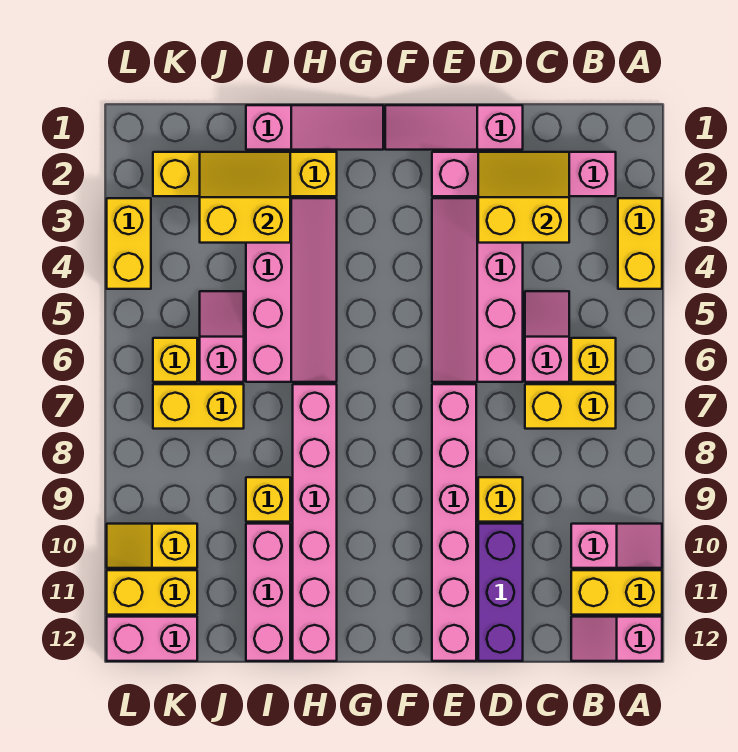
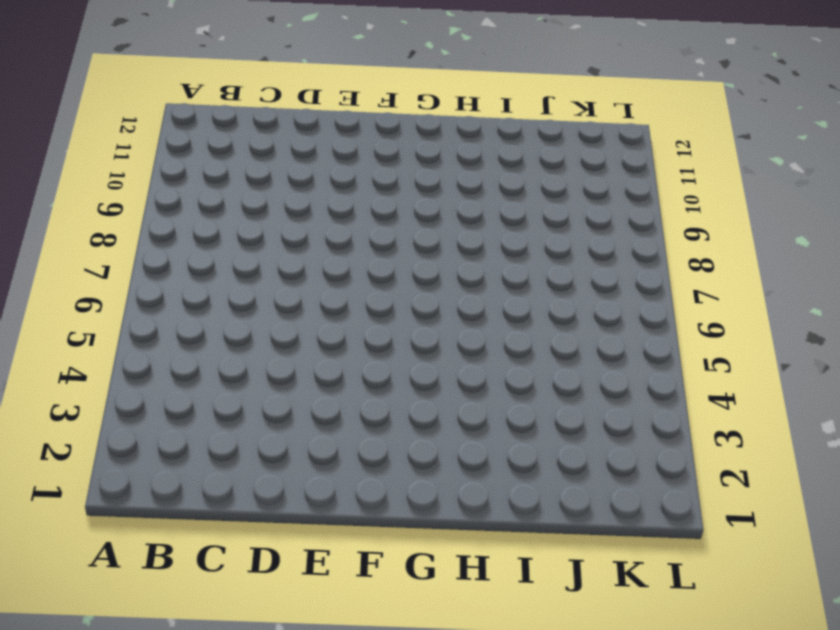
none -> yellow brick A3:A4 level 1
none -> pink slope A10:B10 level 1 top B
none -> yellow brick A11:B11 level 1

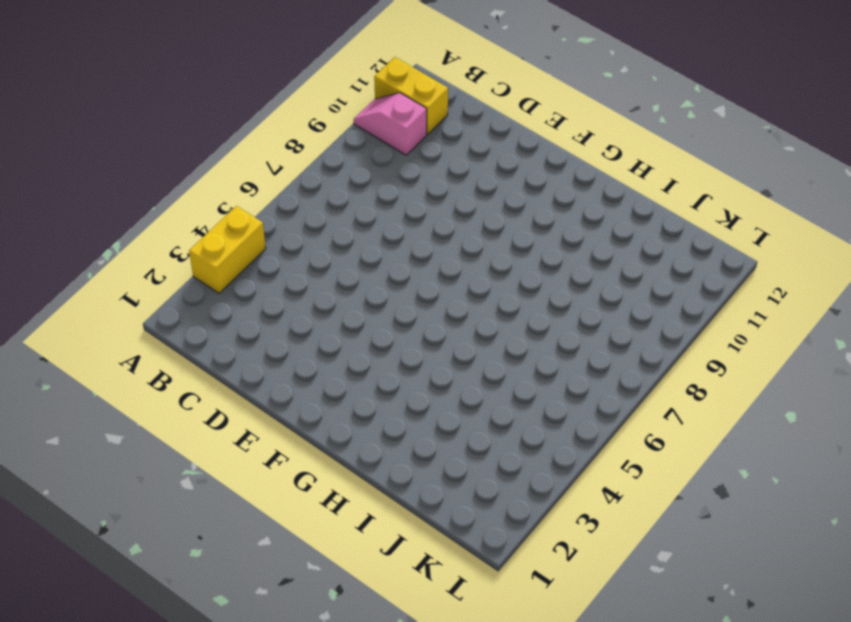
none -> pink slope A12:B12 level 1 top A
none -> pink brick B2:E2 level 1
none -> yellow brick B6 level 1

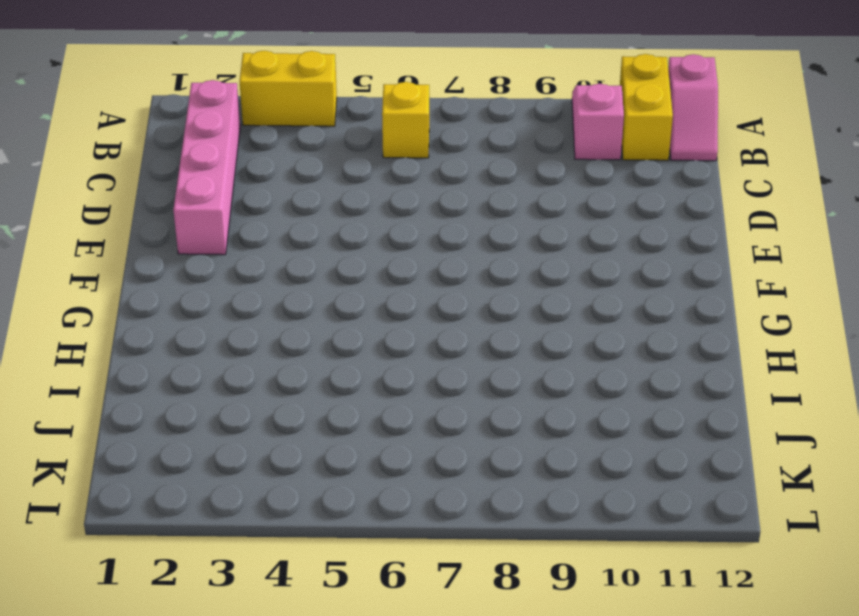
none -> yellow brick B7:C7 level 1
none -> pink slope C5:C6 level 1 top 6
none -> pink slope D1:F1 level 1 top D

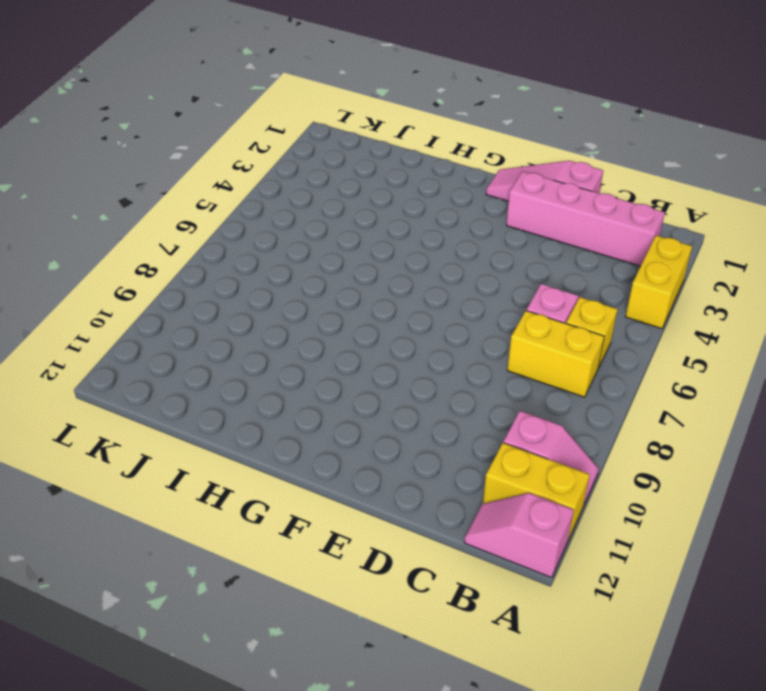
none -> pink slope D3:E6 level 1 top D
none -> yellow brick D9 level 1
none -> purple brick D10:D12 level 1

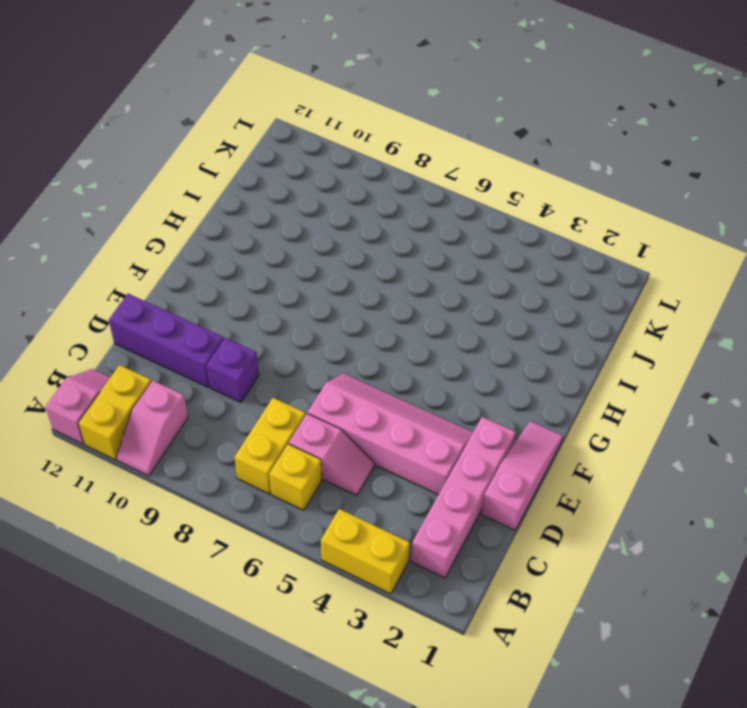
purple brick D9 level 1 -> yellow brick D9 level 1
none -> pink brick E7:E12 level 1
none -> pink slope G1:I1 level 1 top I
none -> yellow brick H2:K2 level 1

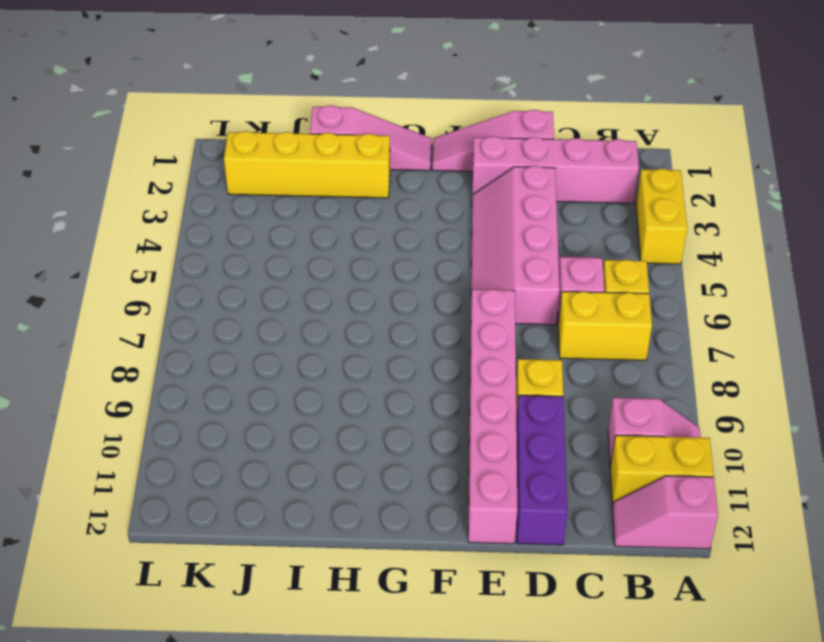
none -> pink slope H3:I6 level 1 top I
none -> pink brick H7:H12 level 1
none -> yellow brick I9 level 1

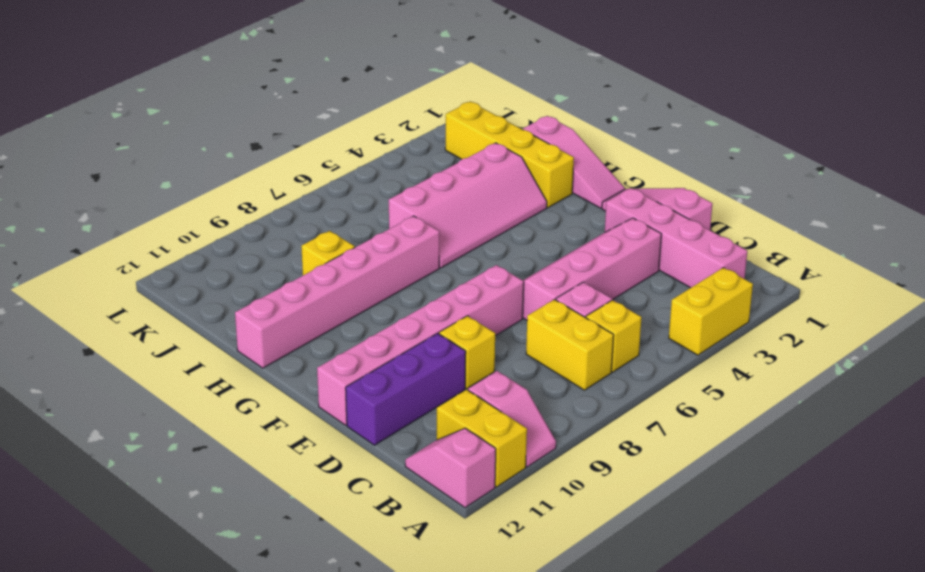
none -> pink brick I10:I12 level 1
none -> pink slope J5:J6 level 1 top 6
none -> yellow brick J7:K7 level 1

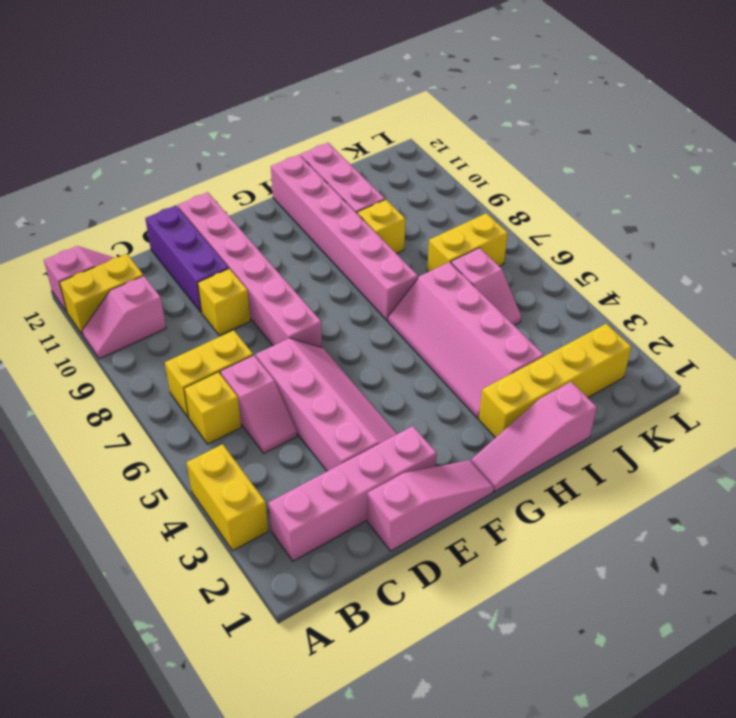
none -> yellow brick K6 level 1
none -> yellow slope K10:L10 level 1 top K
none -> yellow brick K11:L11 level 1

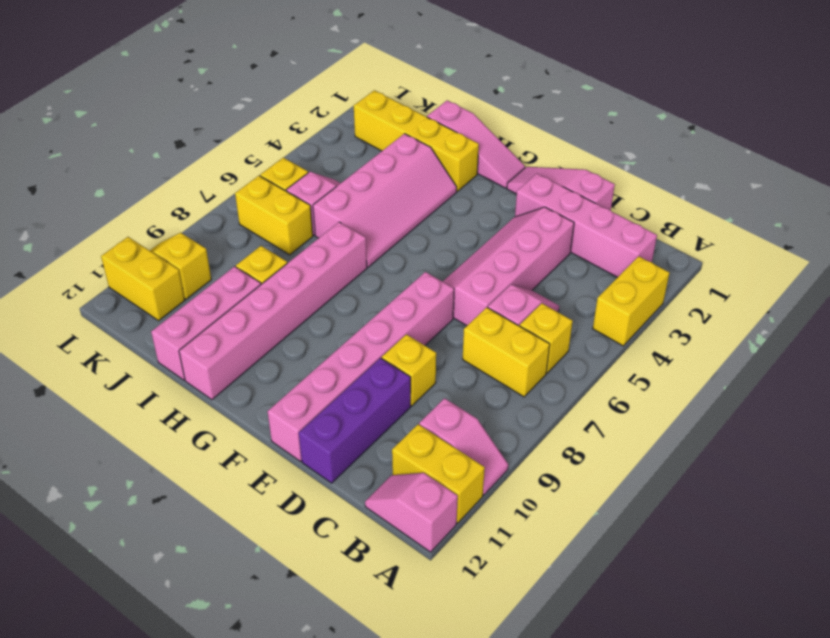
none -> pink brick K12:L12 level 1
none -> yellow brick L3:L4 level 1
none -> yellow slope C2:D3 level 2 top 3

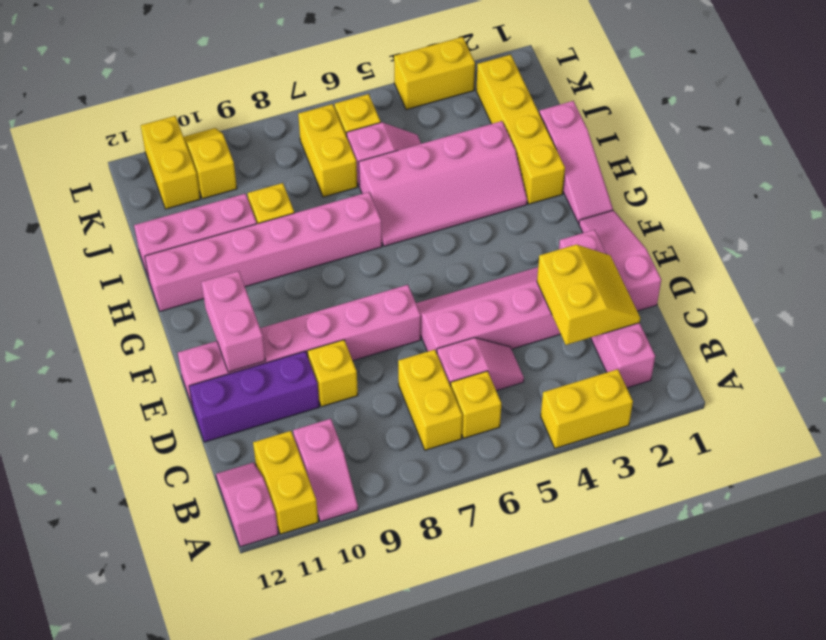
pink brick E11:F11 level 2 -> pink brick K12:L12 level 1
none -> yellow slope I2:J3 level 2 top 3

